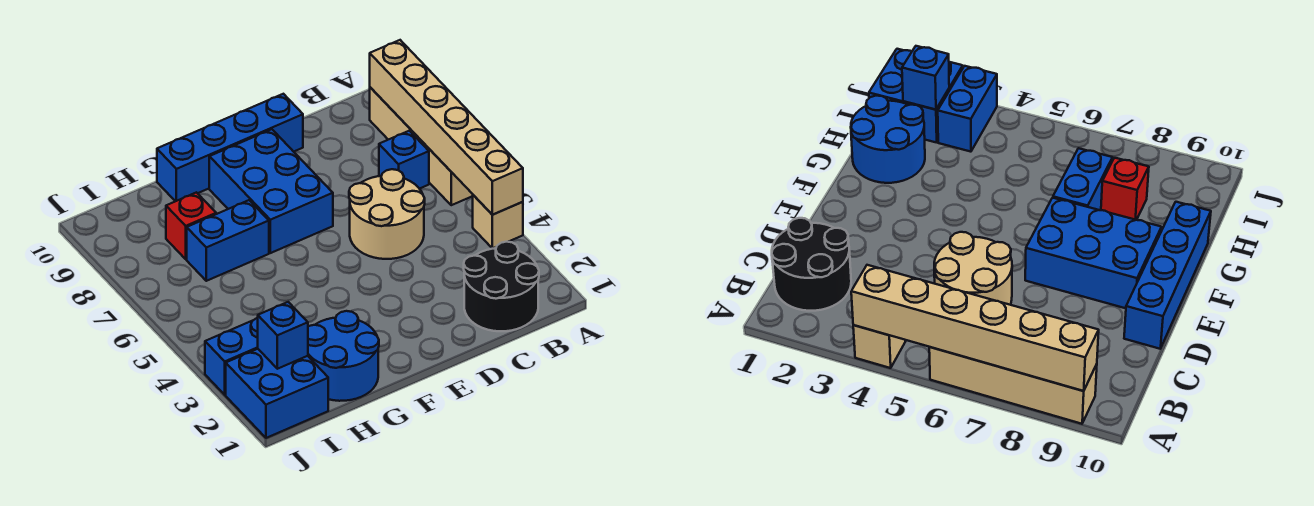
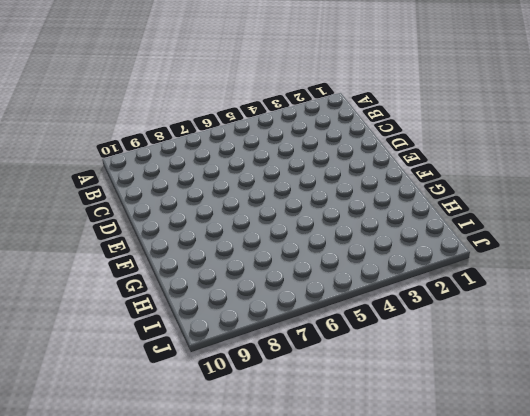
none -> tan brick A4 level 1
none -> tan brick A6:A9 level 1
none -> black round brick B1:C2 level 1

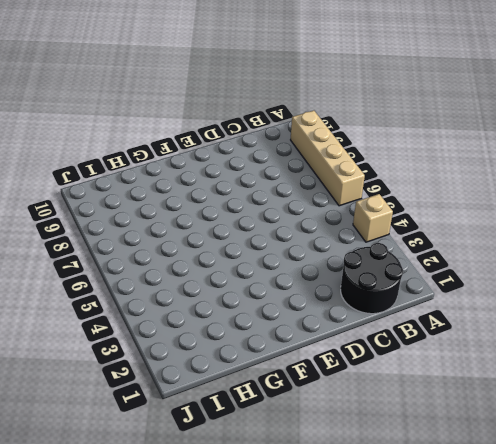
none -> blue brick B7 level 1
none -> tan round brick C5:D6 level 1
none -> blue brick D10:G10 level 1

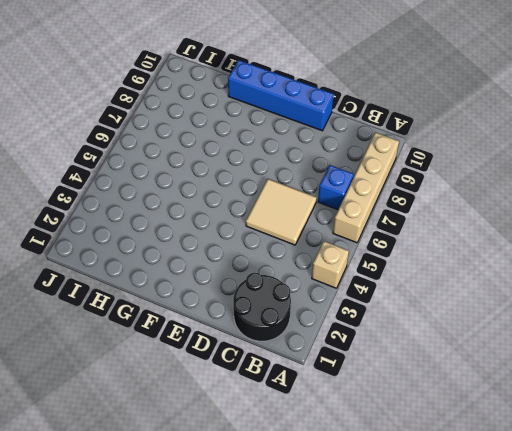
tan tile C5:D6 level 1 -> tan round brick C5:D6 level 1
none -> blue brick E7:F9 level 1
none -> blue round brick G1:H2 level 1
none -> blue brick G7:H7 level 1

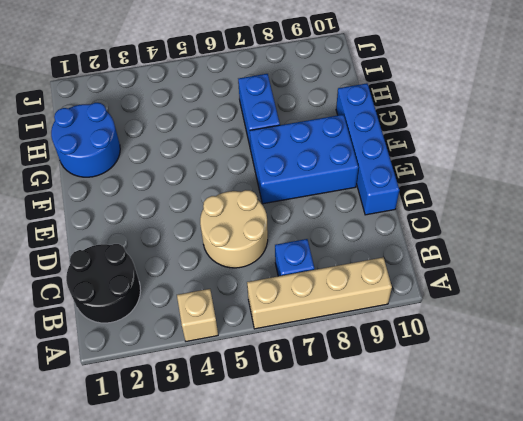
none -> red brick H8 level 1
none -> blue brick I1:J2 level 1
none -> blue brick I3:J3 level 1

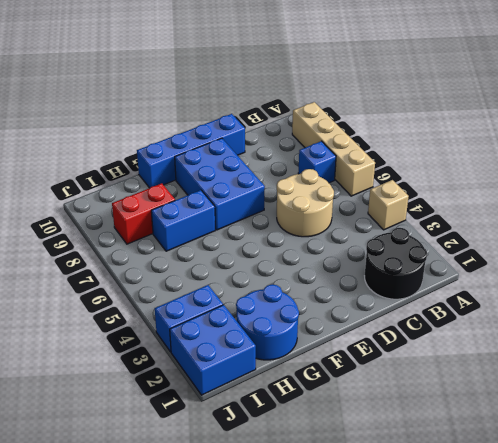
red brick H8:I8 level 1 -> red brick H8 level 1
none -> tan brick A4:A9 level 2
none -> blue brick I2 level 2

